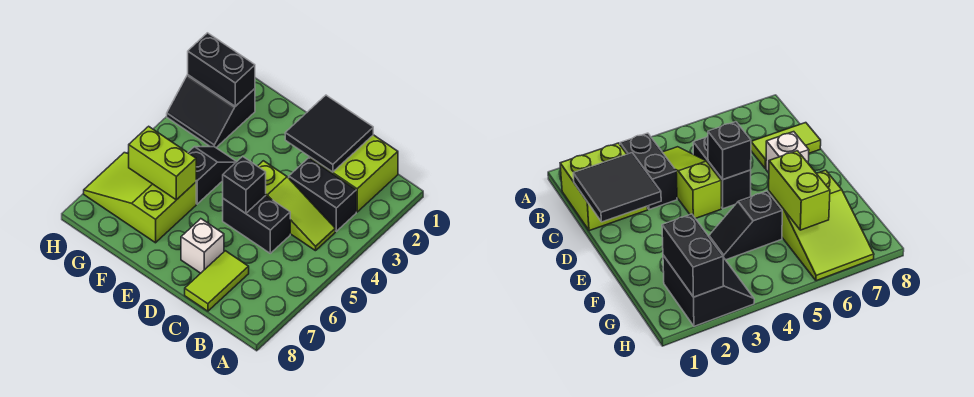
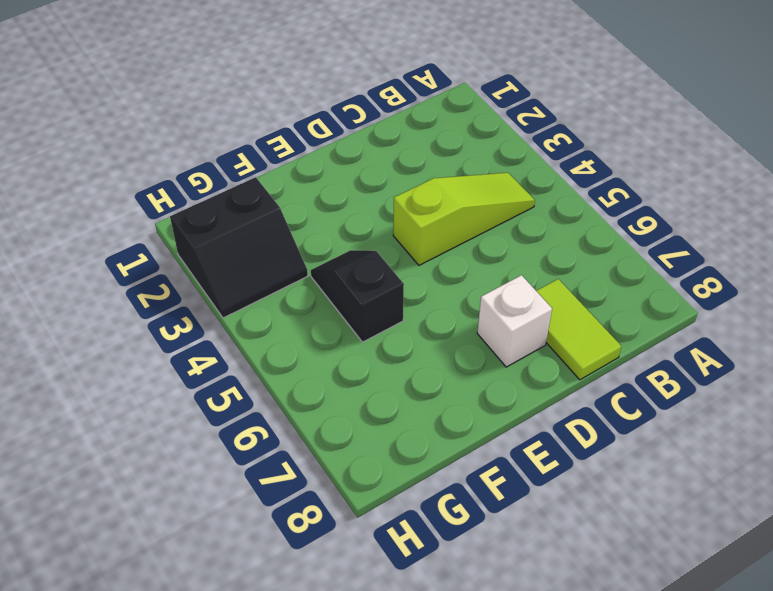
none -> lime brick B1:C2 level 1
none -> black brick B3:C3 level 1
none -> black brick C5:D5 level 1

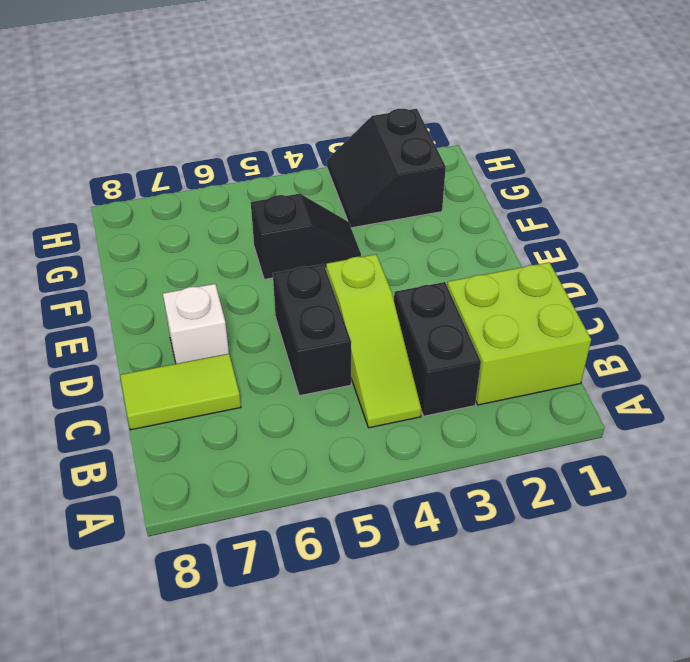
none -> lime slope F6:H7 level 1 top F
none -> black tile C1:D2 level 2
none -> black brick D5 level 2

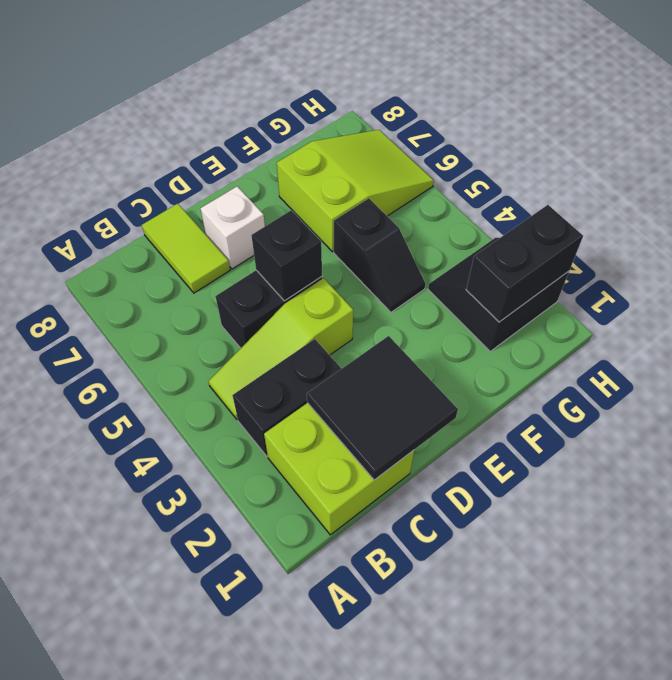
none -> lime brick F6:G6 level 2

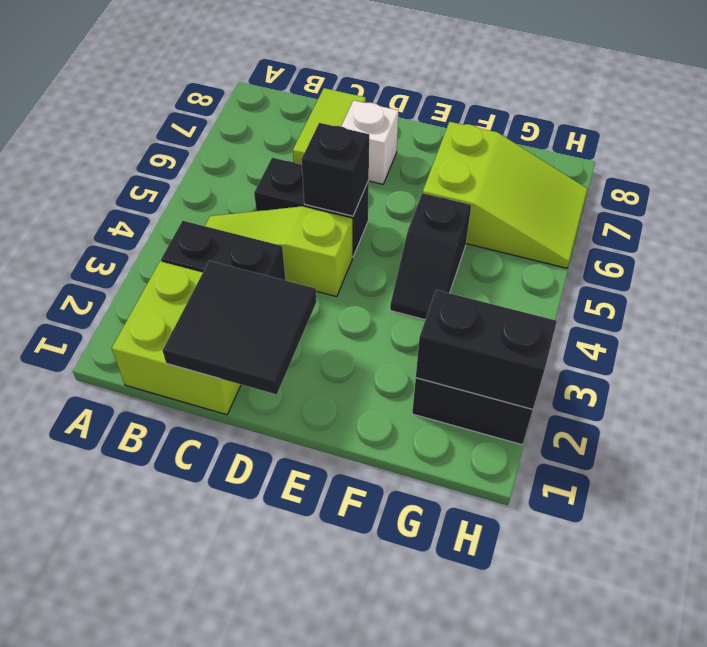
none -> lime brick F6:G6 level 2

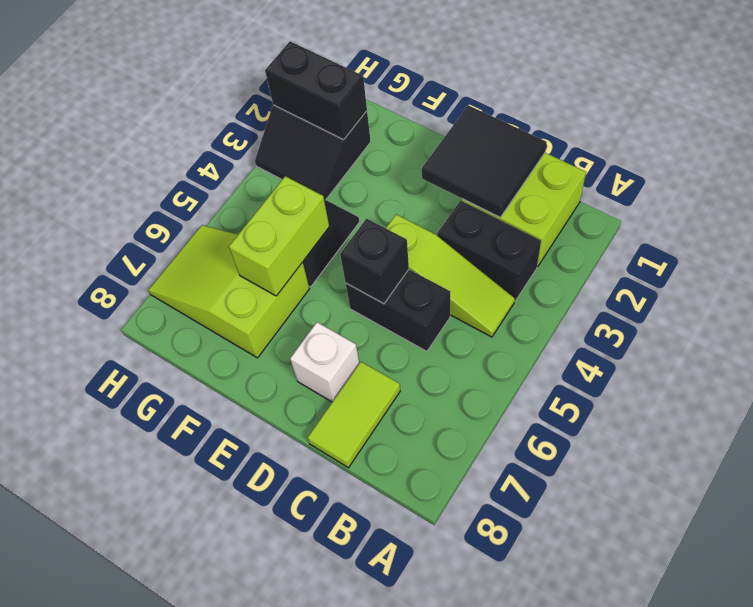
lime brick F5:F6 level 2 -> lime brick F6:G6 level 2

